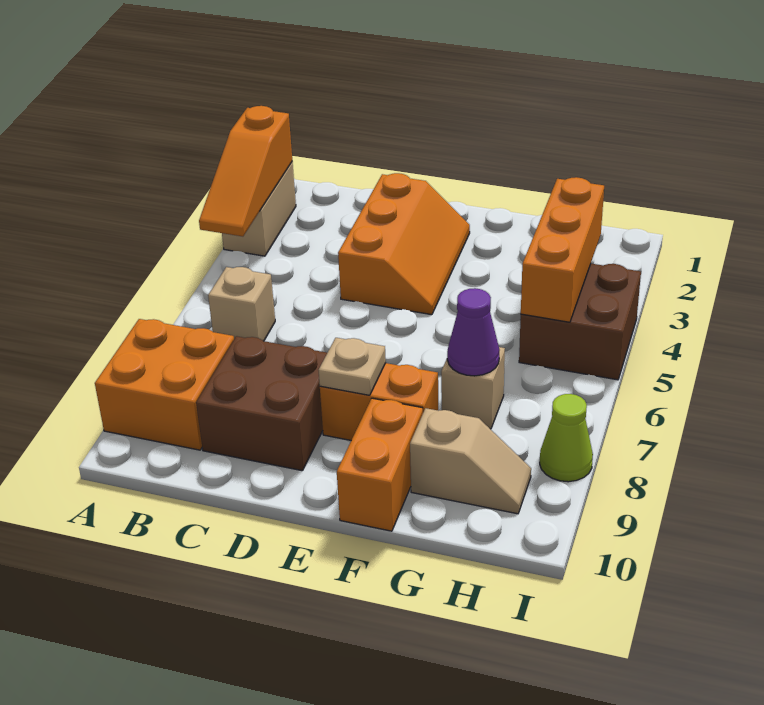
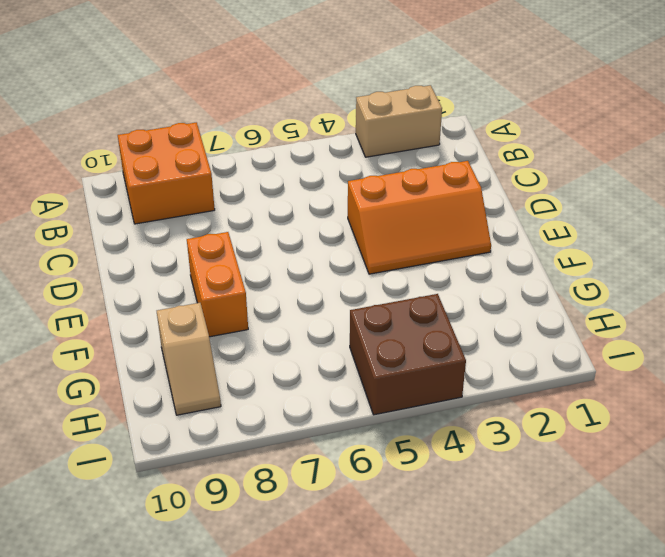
none -> tan brick B6 level 1
none -> brown brick C8:D9 level 1
none -> orange brick F9:F10 level 1

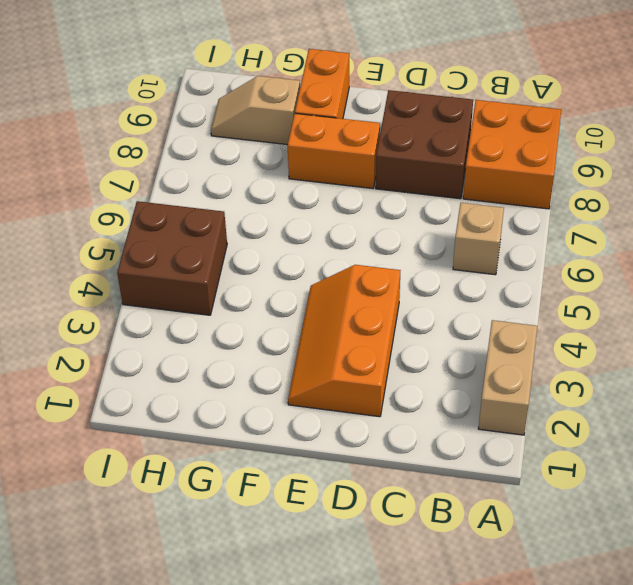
none -> tan brick G7 level 1
none -> lime cone I8 level 1
none -> orange slope A2:A4 level 2 top 2

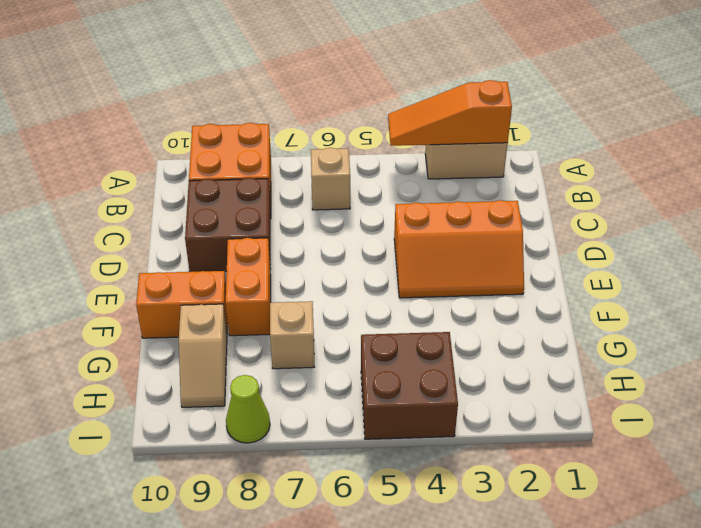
none -> tan plate E8 level 2
none -> purple cone G7 level 2
none -> orange brick H3:H5 level 2

